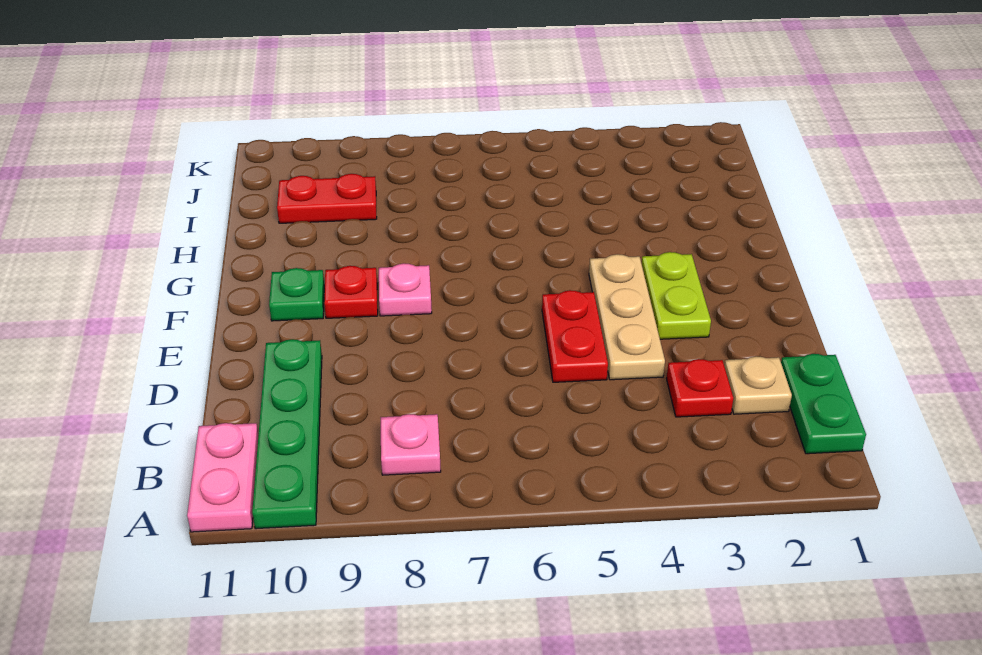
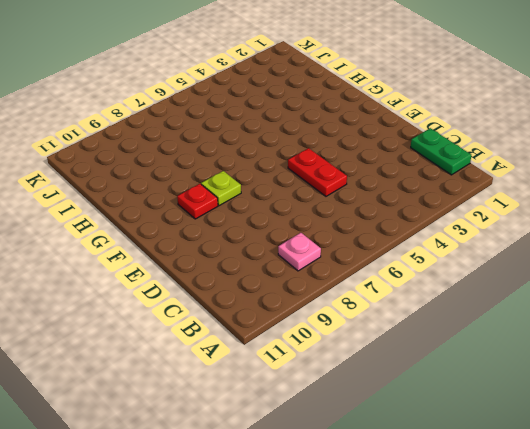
lime plate F8 level 1 -> pink plate F8 level 1
none -> green plate A10:D10 level 1
none -> pink plate A11:B11 level 1
none -> tan plate C2 level 1

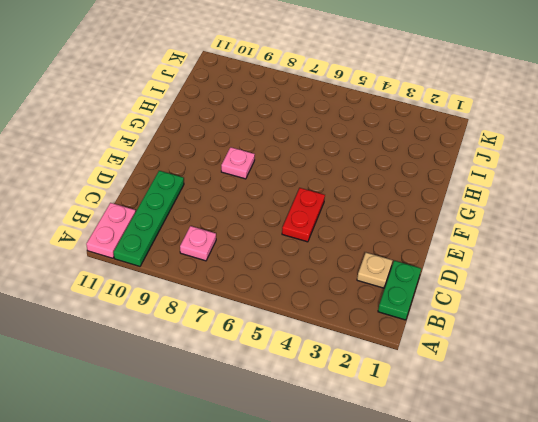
none -> red plate C3 level 1
none -> tan plate D4:F4 level 1
none -> lime plate E3:F3 level 1

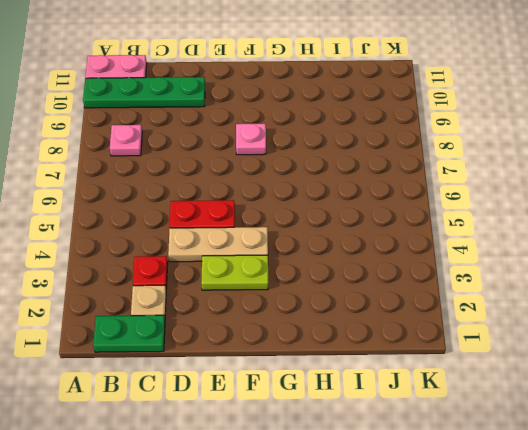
none -> red plate F9 level 1
none -> green plate F10 level 1
none -> red plate I9:I10 level 1

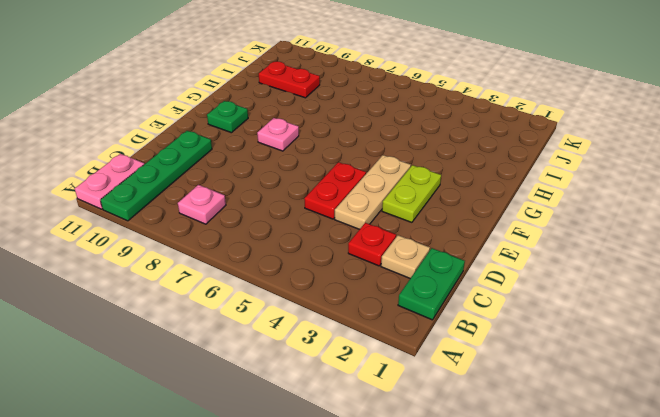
none -> red plate F9 level 1

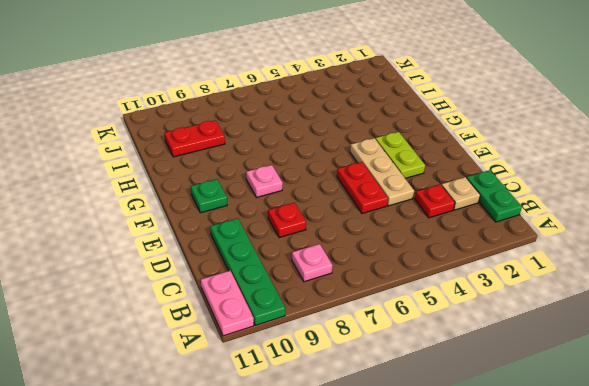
red plate D8 level 1 -> red plate F9 level 1

